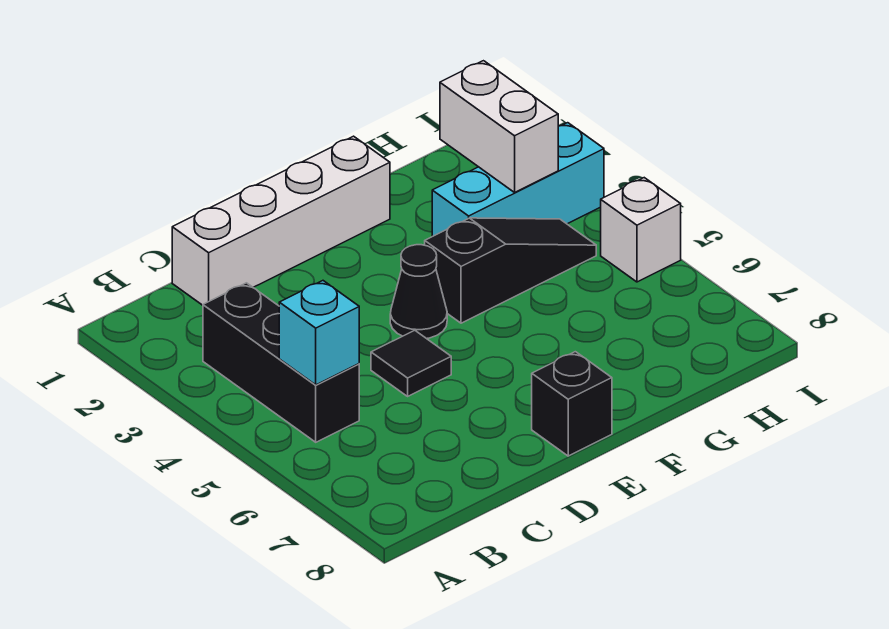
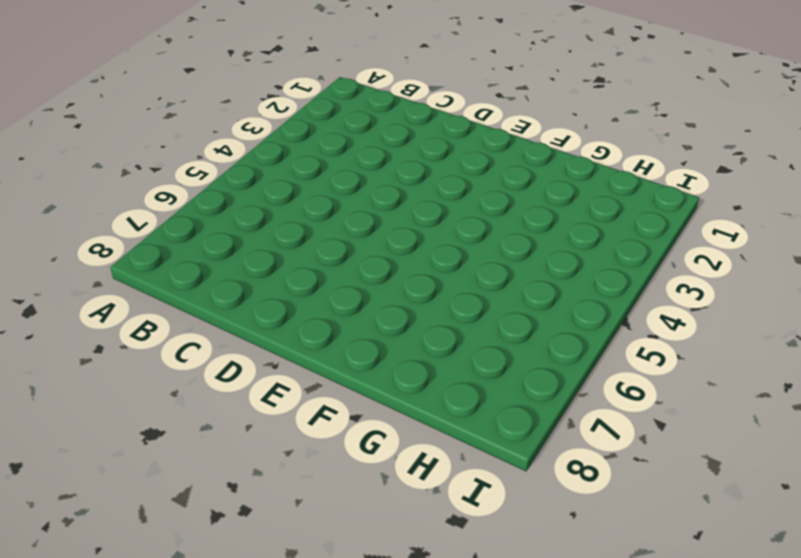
none -> black brick B3:B5 level 1
none -> white brick C1:F1 level 1

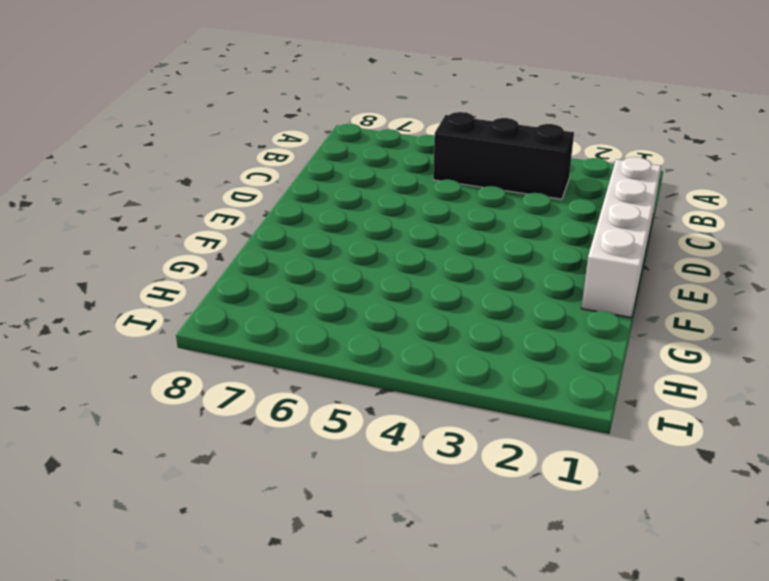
none -> black tile D5 level 1
none -> black cone E4 level 1

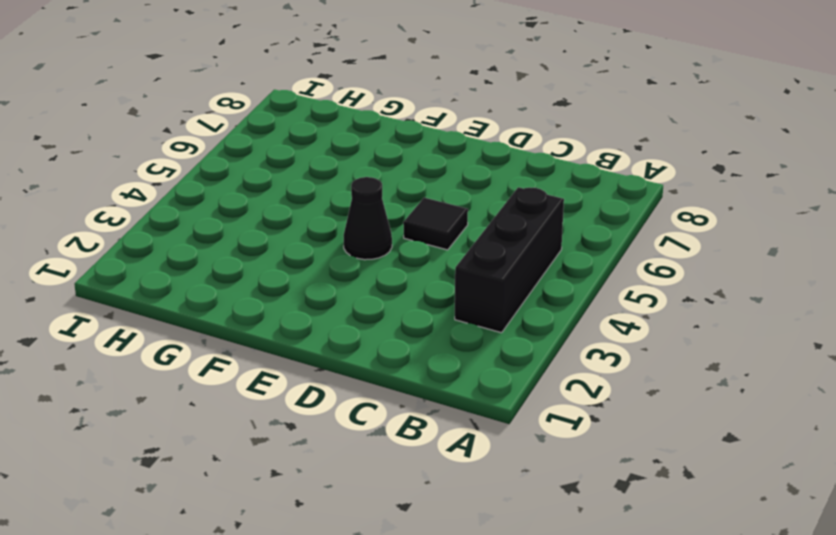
none -> white brick C1:F1 level 1
none -> black brick E8 level 1

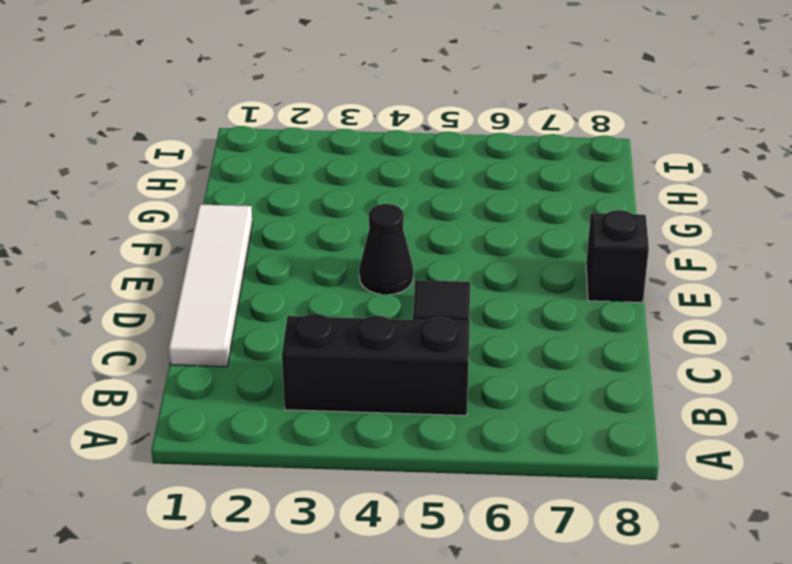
white tile C1:F1 level 1 -> white brick C1:F1 level 1
none -> black slope F4:H4 level 1 top F
none -> cyan brick G3:I3 level 1

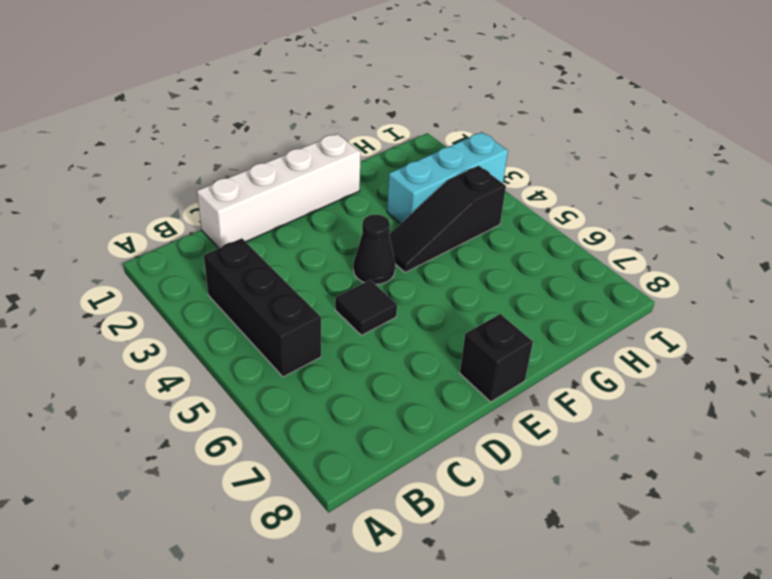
black slope F4:H4 level 1 top H -> black slope F4:H4 level 1 top F
none -> white brick I5 level 1
none -> cyan brick B5 level 2

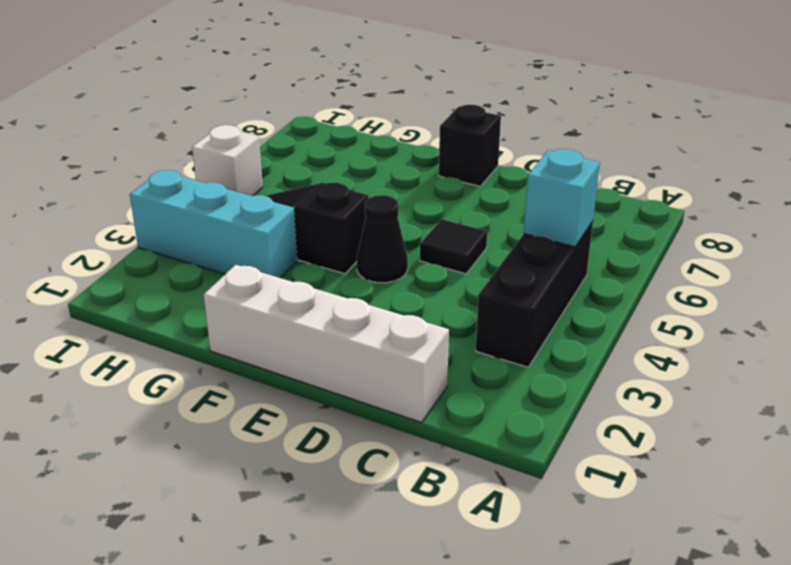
none -> white brick H2:H3 level 2

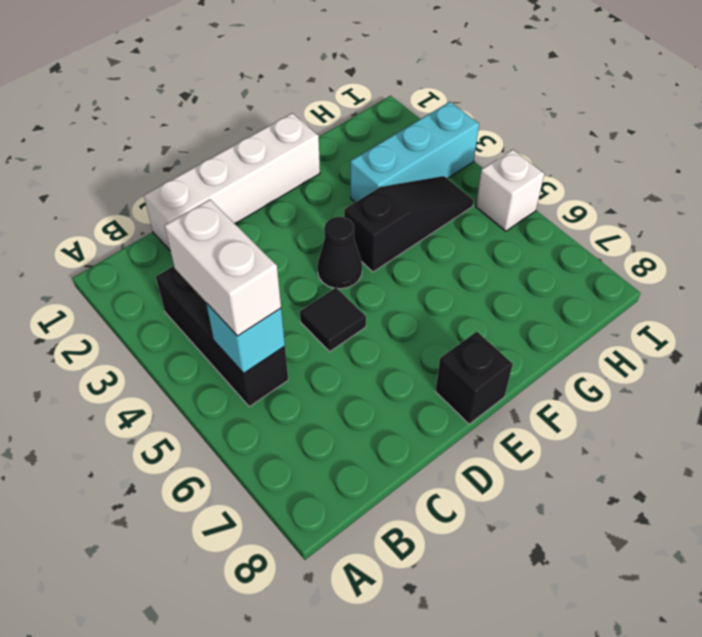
white brick B4:B5 level 3 -> white brick H2:H3 level 2

